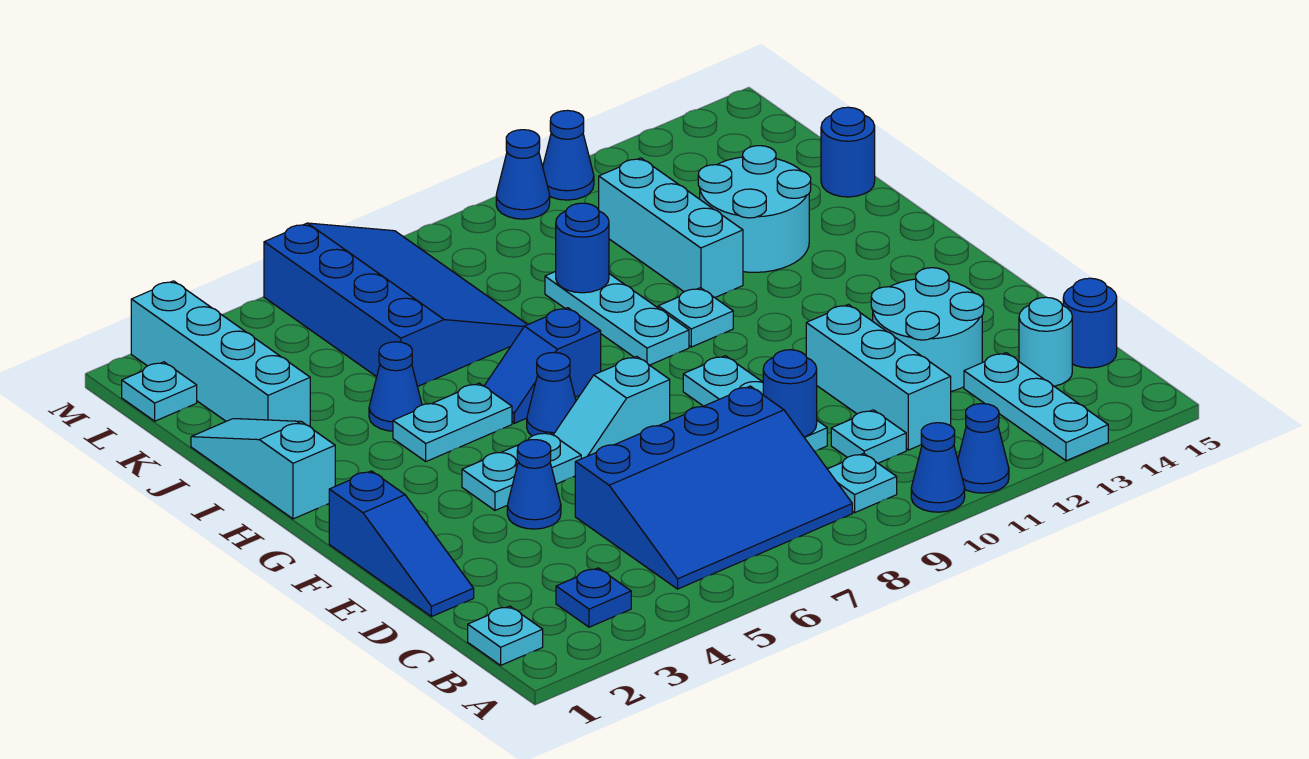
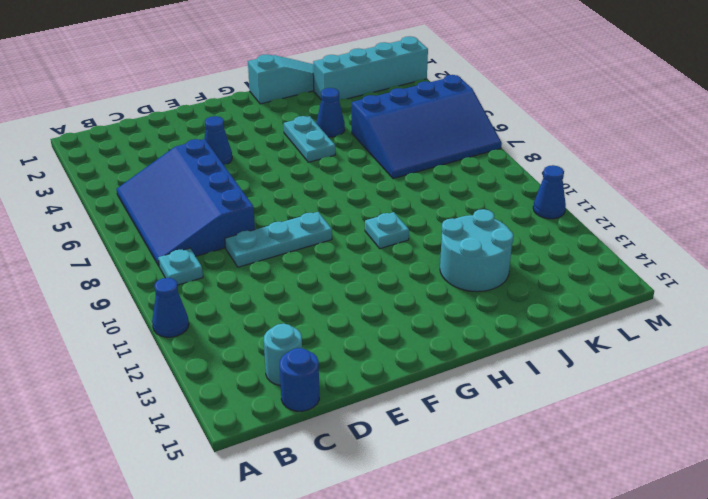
none -> blue cone A10 level 1
none -> cyan plate A13:C13 level 1
none -> cyan plate B1 level 1
none -> blue plate B3 level 1

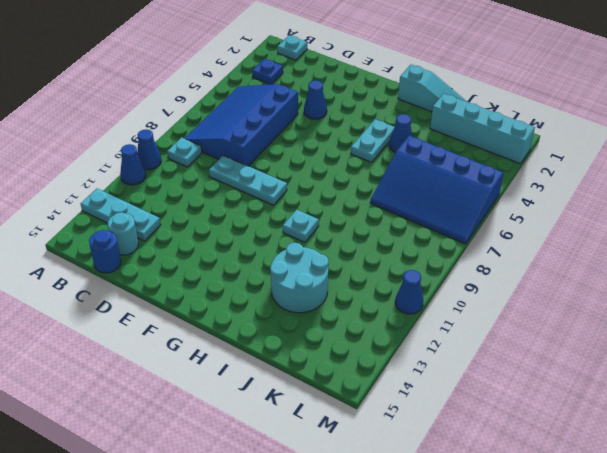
none -> cyan plate C10 level 1
none -> cyan brick C11:E11 level 1
none -> blue slope D1:F1 level 1 top F
none -> cyan round brick D12:E13 level 1

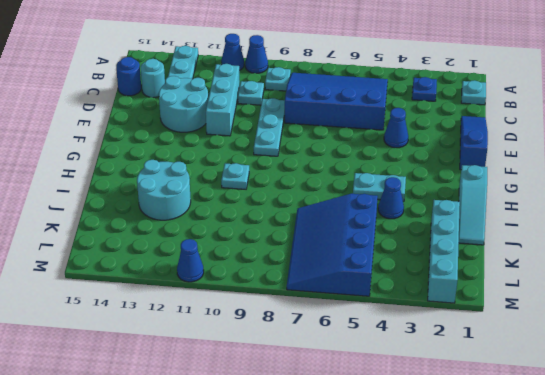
none -> cyan plate F4:F5 level 1
none -> cyan slope F6:F7 level 1 top 7
none -> blue cone G6 level 1
none -> blue slope H6:H7 level 1 top 7

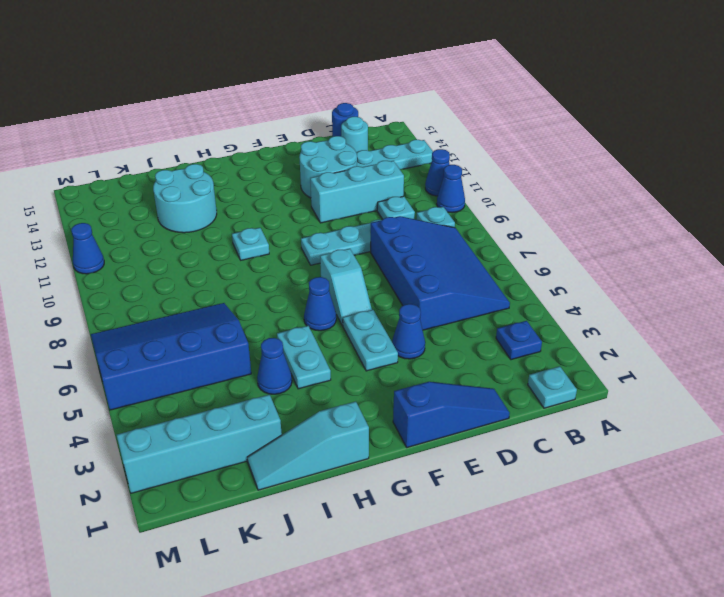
none -> blue slope H6:H7 level 1 top 7
none -> cyan plate H9:J9 level 1
none -> cyan brick I11:K11 level 1
none -> blue round brick J15 level 1

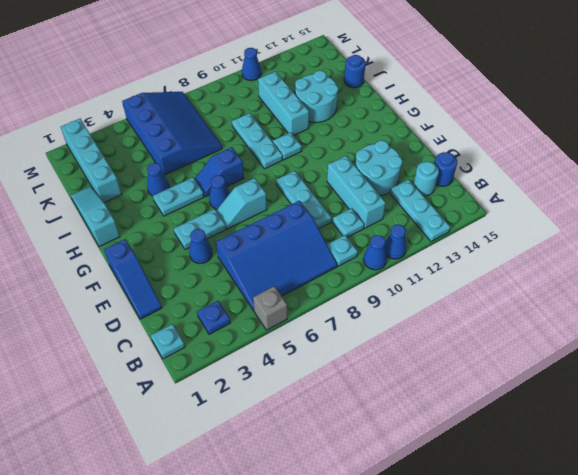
grey brick A5 level 1 -> none
none -> cyan plate L1 level 1
none -> blue cone M10 level 1
none -> blue round brick D9 level 2
none -> blue round brick J9 level 2

